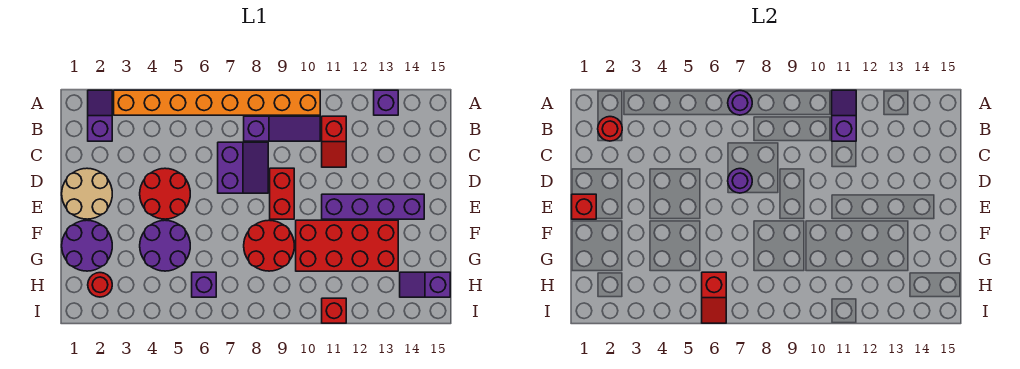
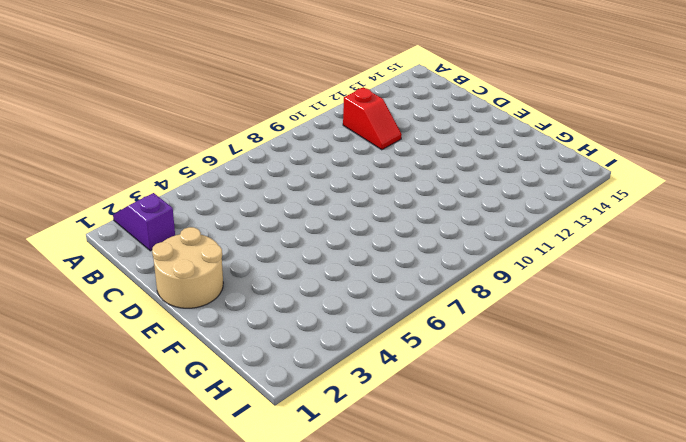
none -> orange brick A3:A10 level 1
none -> purple brick A13 level 1
none -> purple slope B8:B10 level 1 top 8

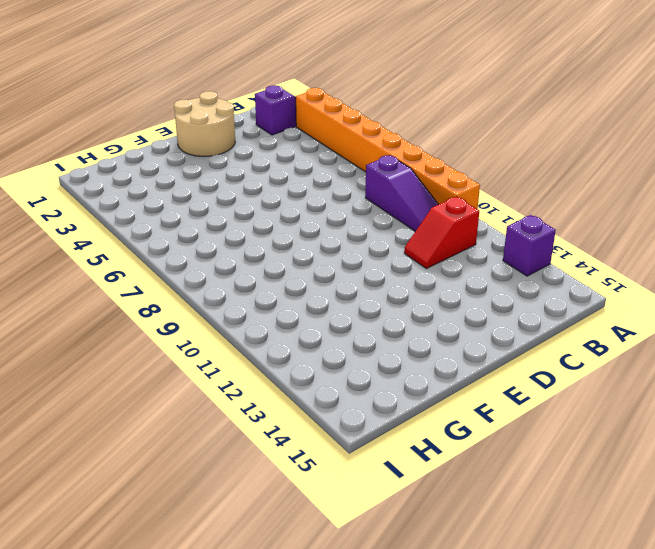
none -> purple slope C7:D8 level 1 top 7
none -> red round brick D4:E5 level 1
none -> red brick D9:E9 level 1

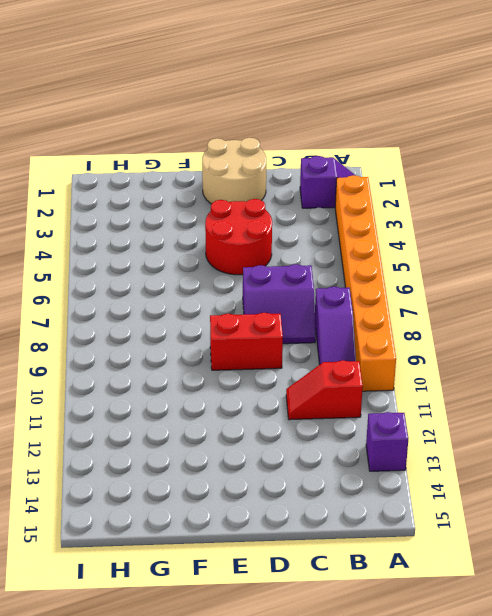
none -> purple brick E11:E14 level 1
none -> purple round brick F1:G2 level 1
none -> purple round brick F4:G5 level 1

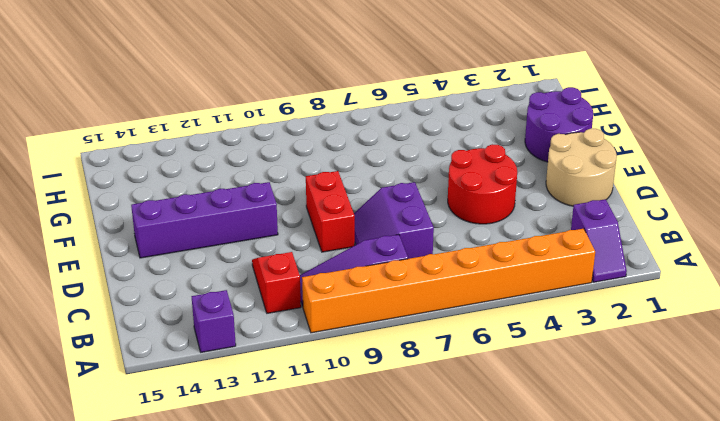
none -> purple round brick F4:G5 level 1
none -> red round brick F8:G9 level 1
none -> red brick F10:G13 level 1

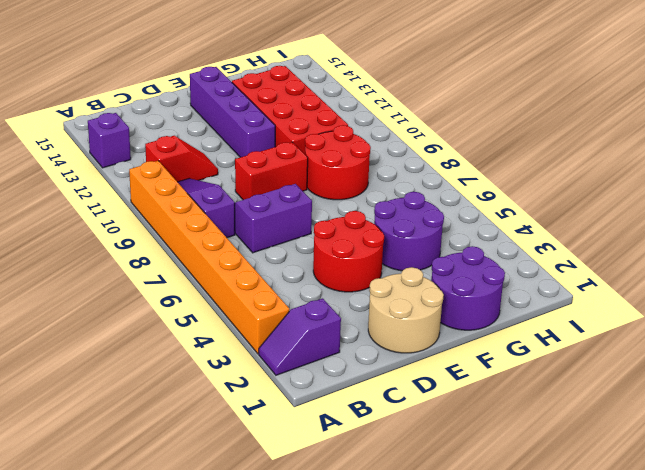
none -> red round brick H2 level 1
none -> purple brick H6 level 1
none -> purple slope H14:H15 level 1 top 15

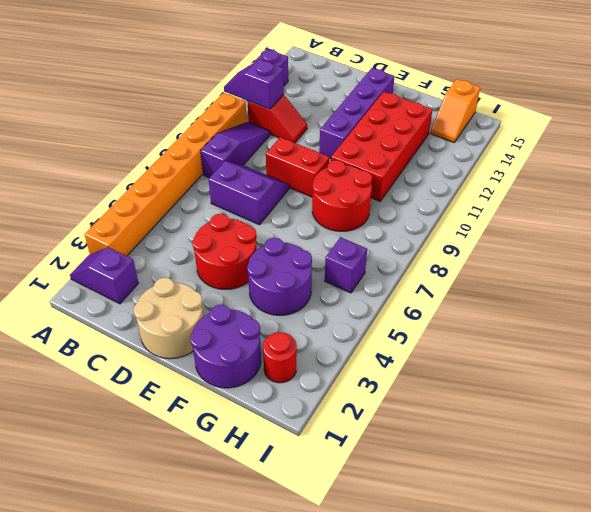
orange slope H14:H15 level 1 top 15 -> purple slope H14:H15 level 1 top 15
none -> red brick I11 level 1
none -> purple round brick A7 level 2
none -> red round brick B2 level 2

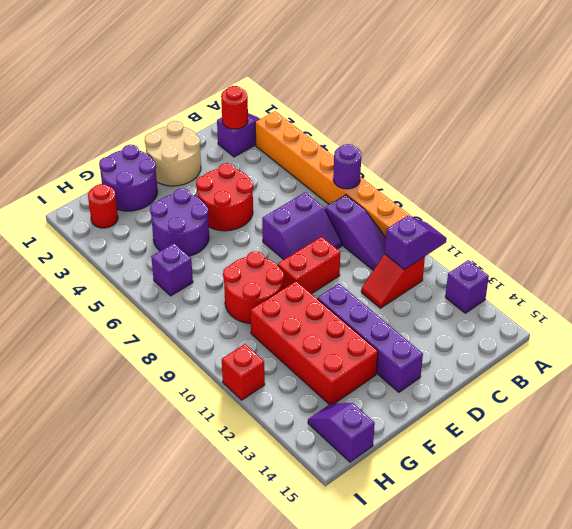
none -> purple round brick D7 level 2
none -> red brick E1 level 2
none -> red slope H6:I6 level 2 top H

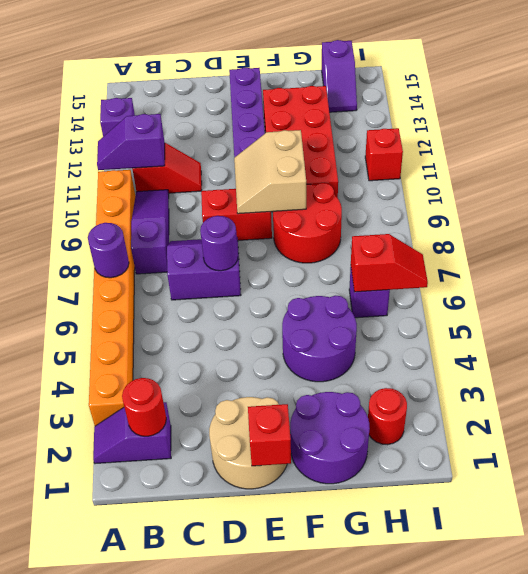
tan slope E9:F10 level 2 top F -> none
none -> red round brick D4:E5 level 1

